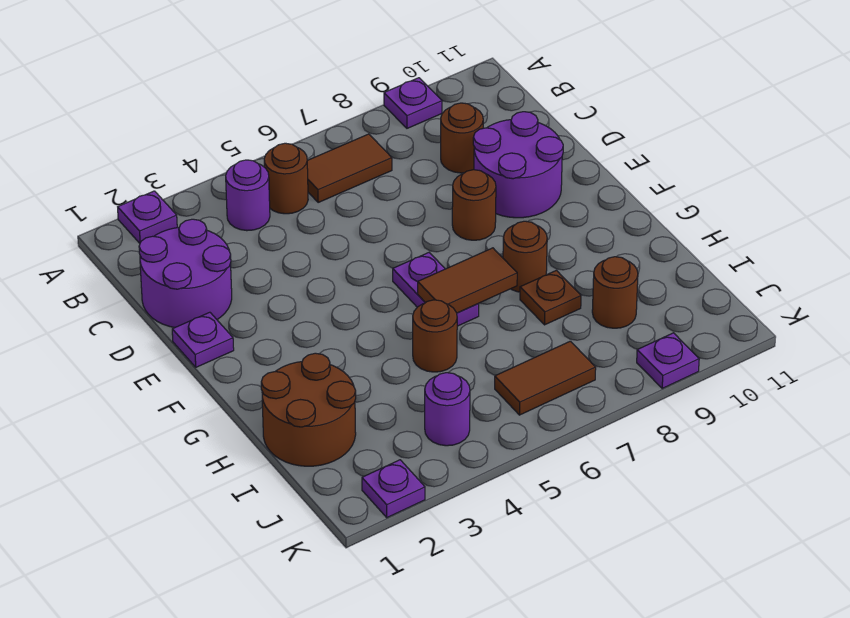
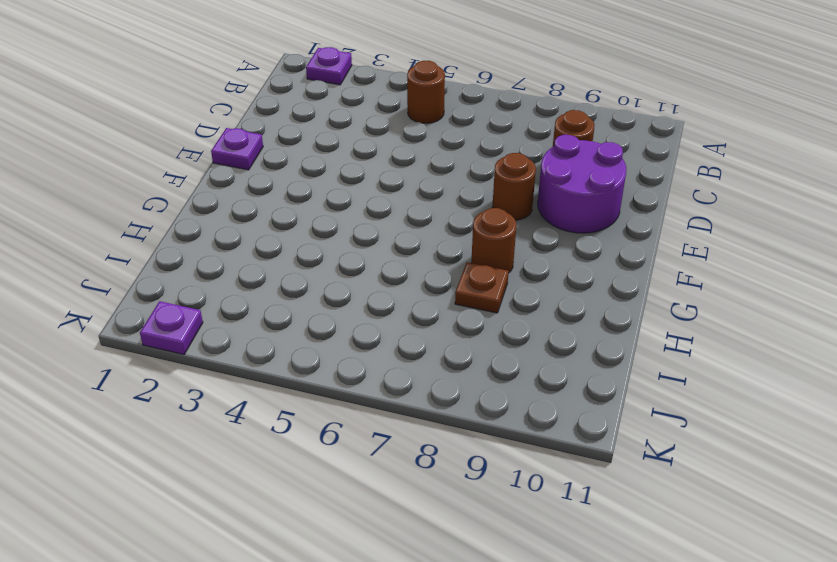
none -> purple plate A9 level 1
none -> purple round brick B4 level 1
none -> brown tile B6:B7 level 1

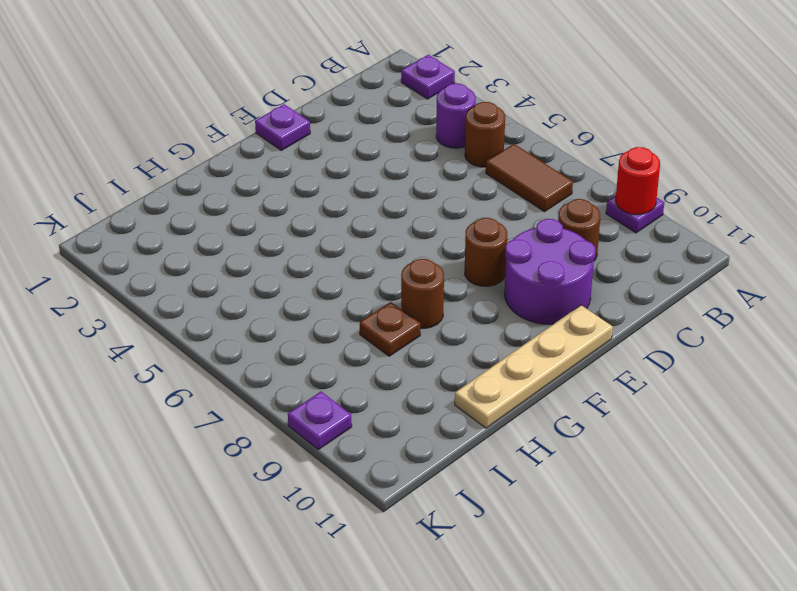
red round brick A9 level 2 -> none
tan plate E11:H11 level 1 -> none
none -> purple round brick C1:D2 level 1
none -> purple plate F6:G6 level 1
none -> brown round brick H1:I2 level 1

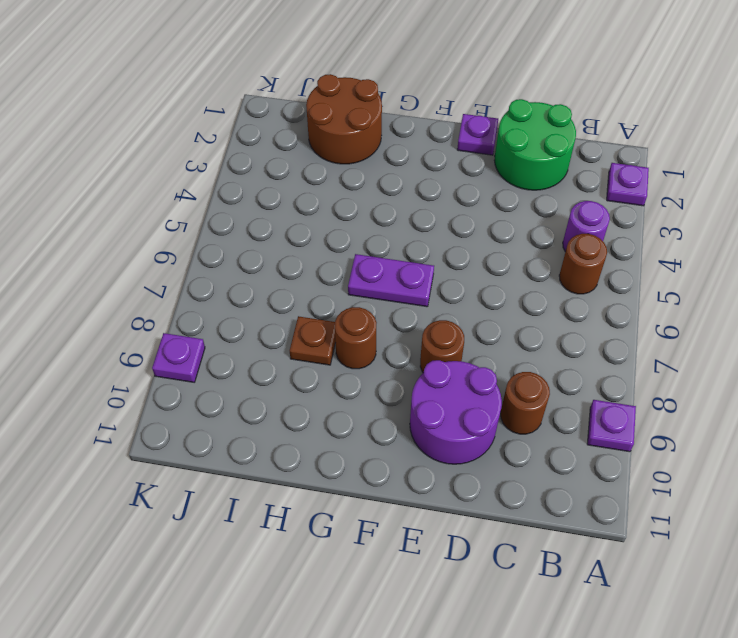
green round brick C1:D2 level 1 -> purple round brick C1:D2 level 1
none -> brown tile B6:B7 level 1
none -> brown round brick H5 level 1
none -> brown round brick I9 level 1

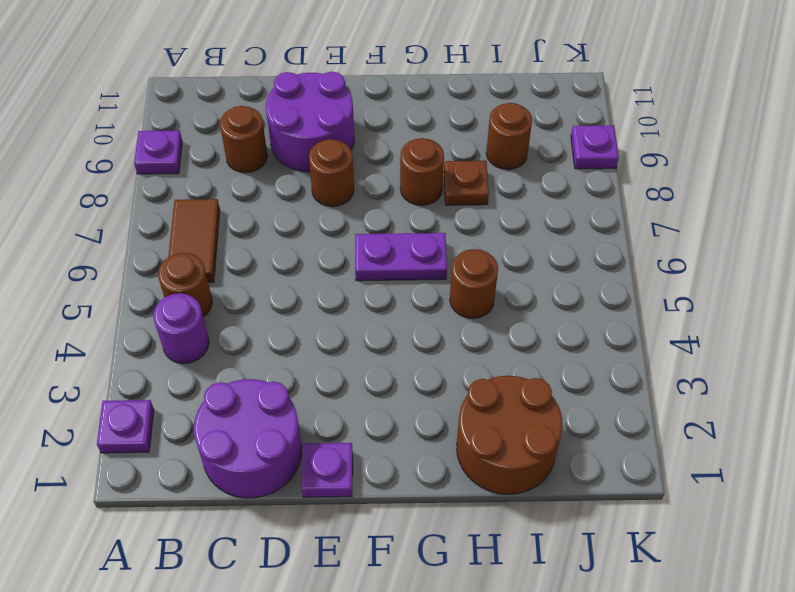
none -> purple round brick J4 level 1
none -> brown tile J6:J7 level 1
none -> purple plate K2 level 1

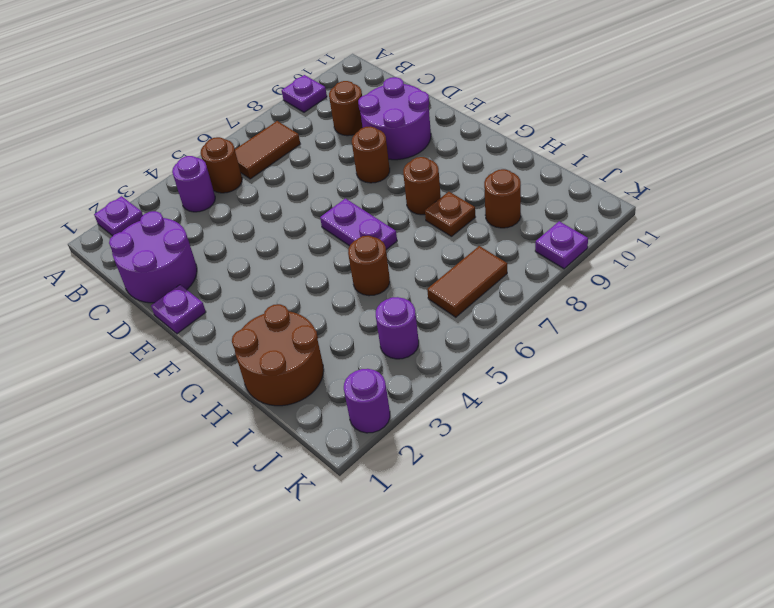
purple round brick K2 level 1 -> purple plate K2 level 1
none -> brown tile G6:G7 level 2

